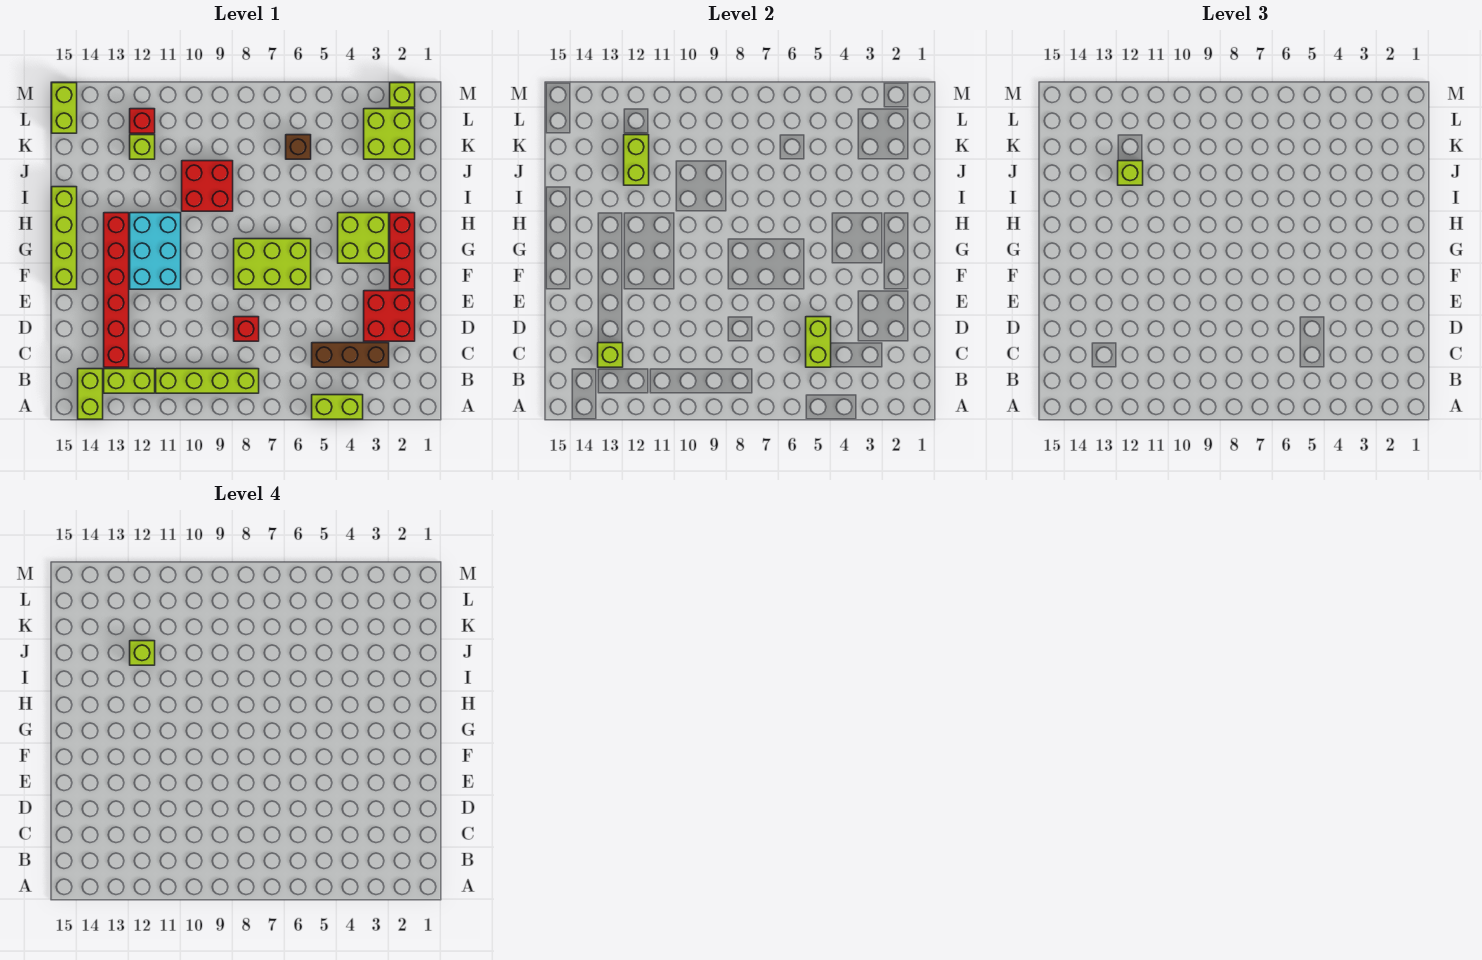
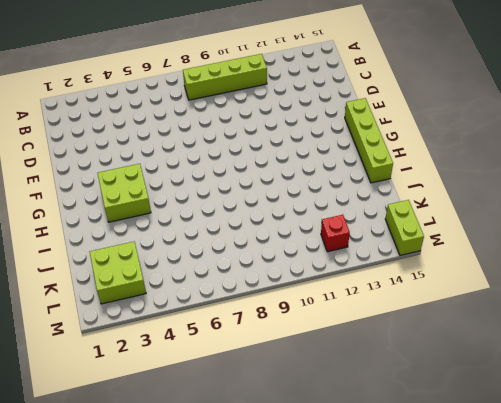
none -> lime brick A4:A5 level 1
none -> lime brick A14:B14 level 1
none -> lime brick B12:B13 level 1

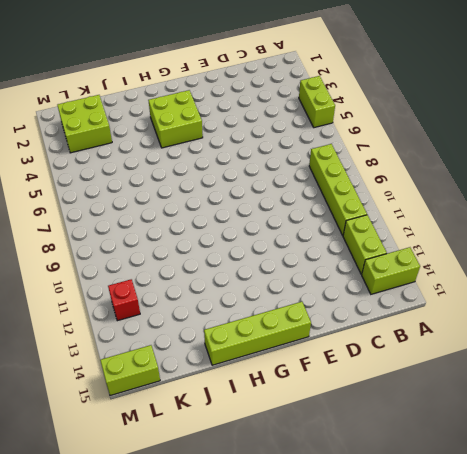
none -> brown brick C3:C5 level 1
none -> red brick C13:H13 level 1
none -> red brick D2:E3 level 1

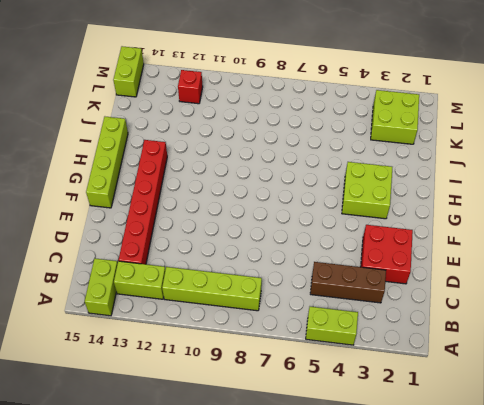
none -> red brick D8 level 1
none -> red brick F2:H2 level 1
none -> lime brick F6:G8 level 1

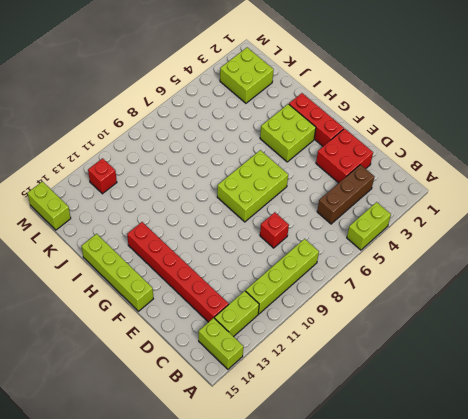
none -> cyan brick F11:H12 level 1
none -> red brick I9:J10 level 1
none -> brown brick K6 level 1

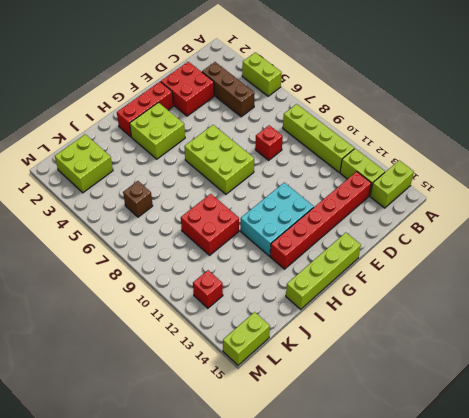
none -> lime brick K12 level 1
none -> lime brick M2 level 1
none -> lime brick C5:D5 level 2

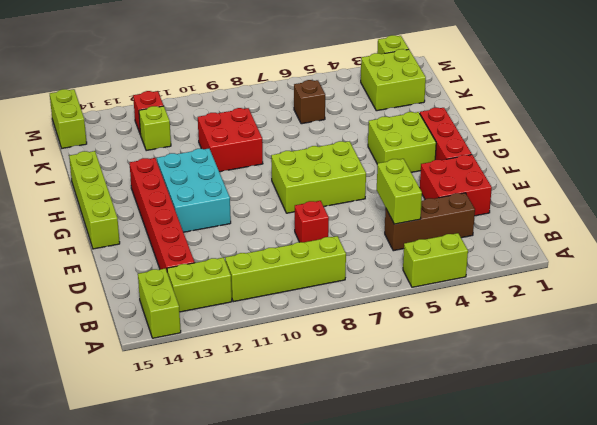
none -> lime brick C13 level 2
none -> lime brick J12:K12 level 2
none -> lime brick J12 level 3

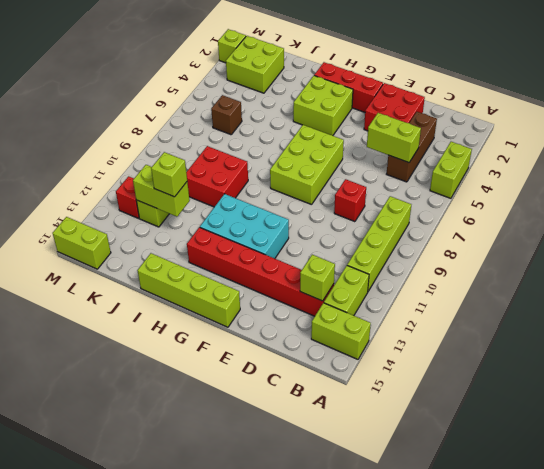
none -> lime brick J12 level 4

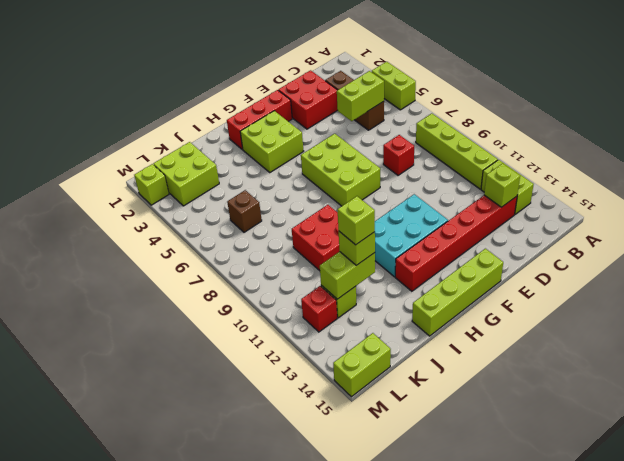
none -> lime brick A14:B14 level 1

